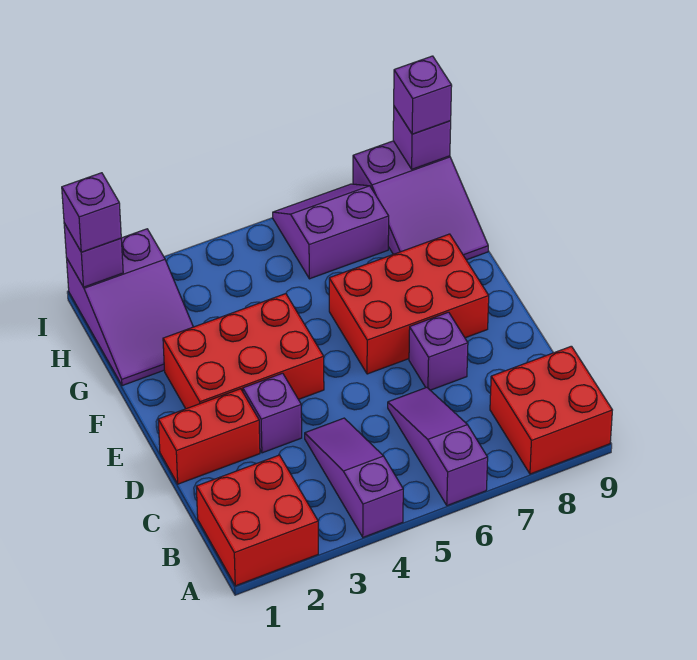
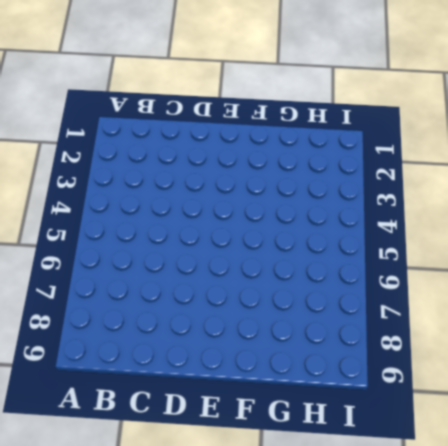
none -> red brick A1:B2 level 1
none -> purple slope A4:C4 level 1 top A
none -> purple slope A6:C6 level 1 top A

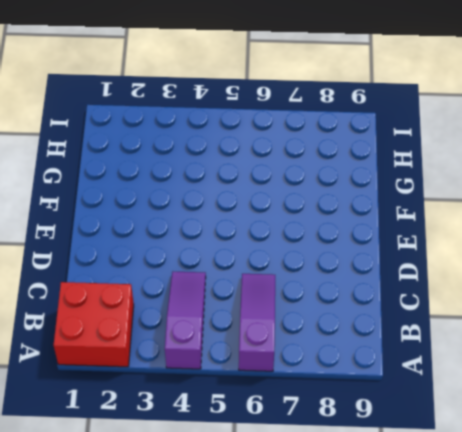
none -> red brick A8:B9 level 1
none -> red brick D1:D2 level 1
none -> purple brick D3 level 1

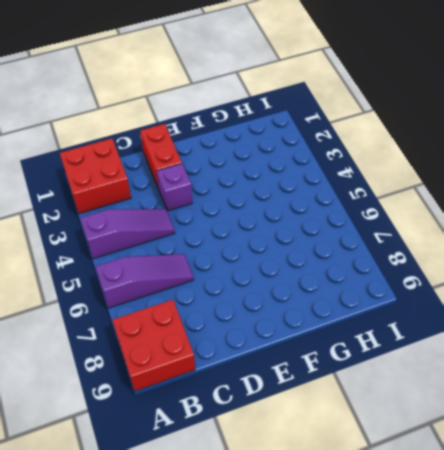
none -> purple brick D7 level 1
none -> red brick E2:F4 level 1
none -> red brick E6:F8 level 1

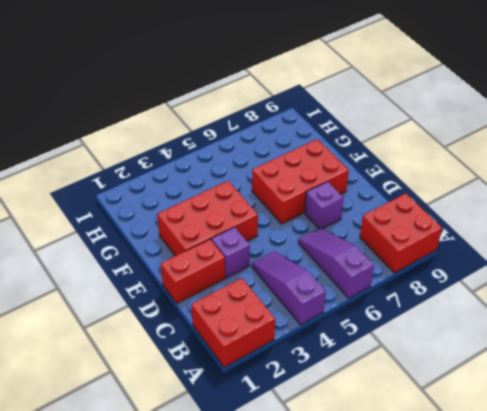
none -> purple slope G1:I2 level 1 top I
none -> purple slope G8:I9 level 1 top I
none -> purple slope H6:I7 level 1 top H

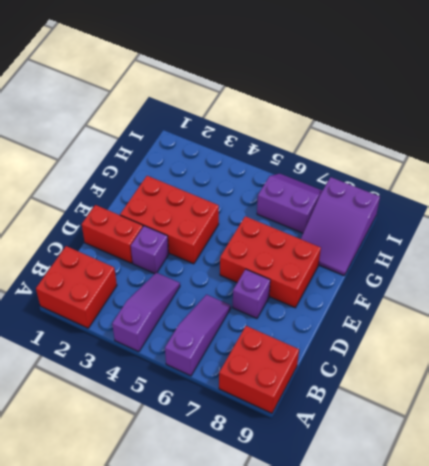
none -> purple slope G1:I2 level 1 top I
none -> purple brick I1 level 2
none -> purple brick I9 level 2

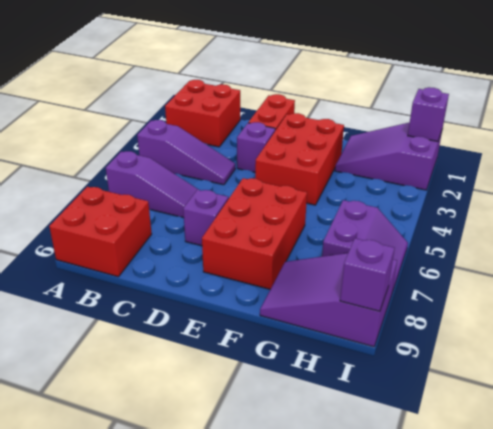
none -> purple brick I1 level 3
none -> purple brick I9 level 3

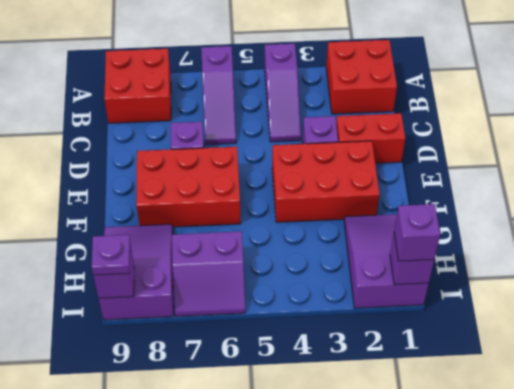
purple plate I9 level 3 -> purple brick I9 level 3

